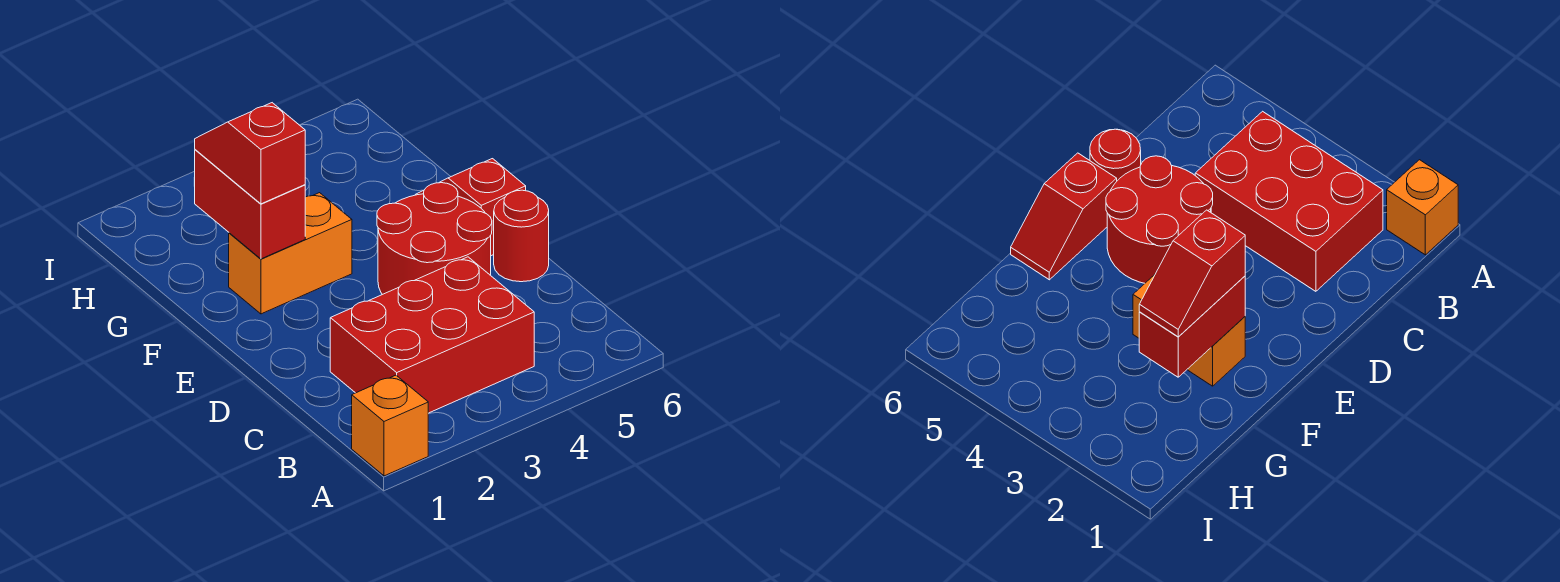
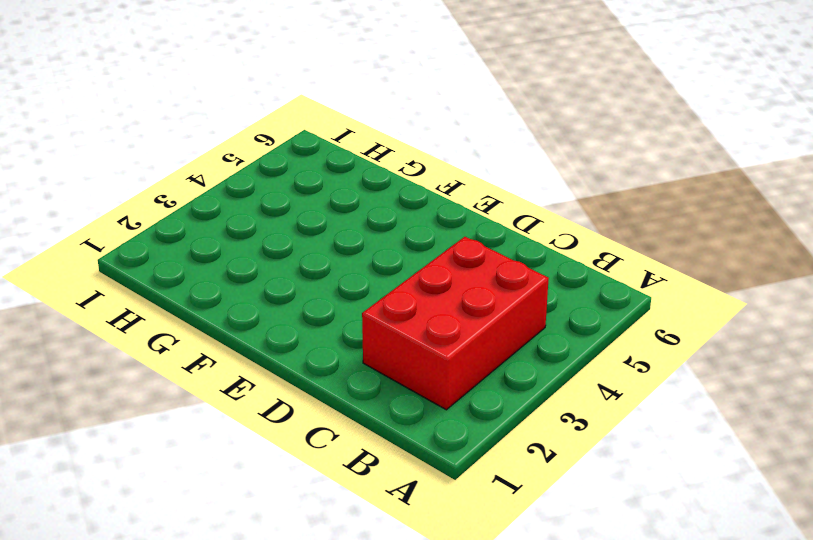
none -> orange brick A1 level 1
none -> red round brick D4:E5 level 1

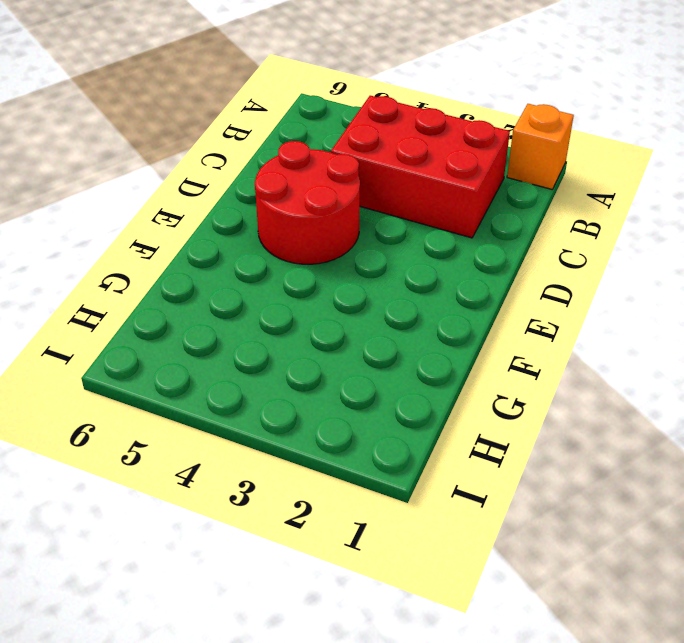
none -> red round brick D6 level 1
none -> red slope E6:F6 level 1 top E

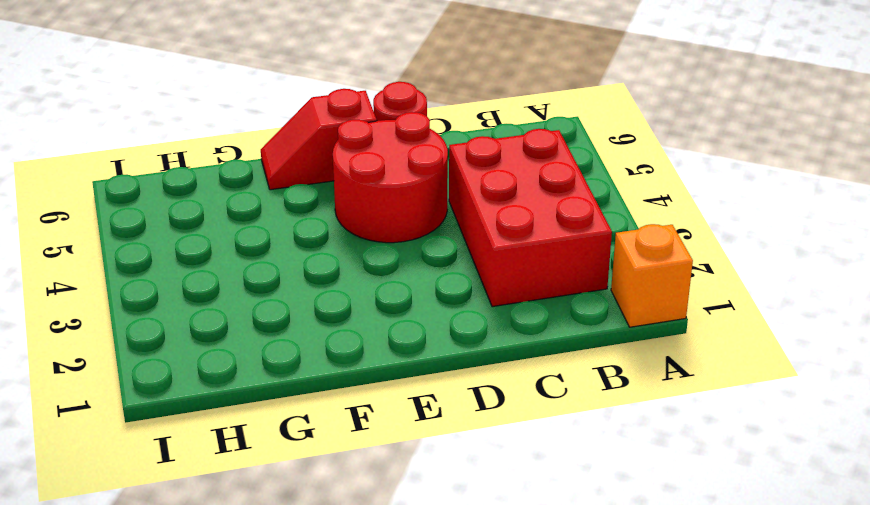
none -> orange brick F2:F3 level 1
none -> red brick F2:G2 level 2

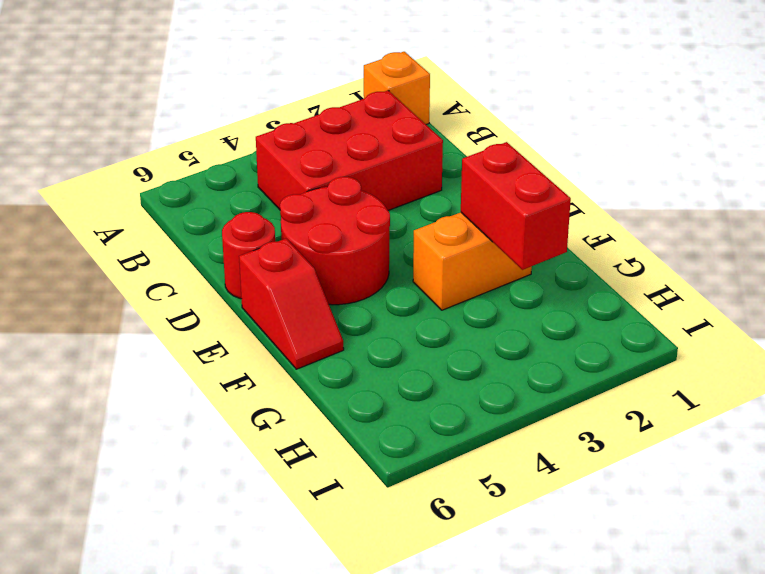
none -> red slope F2:G2 level 3 top F

